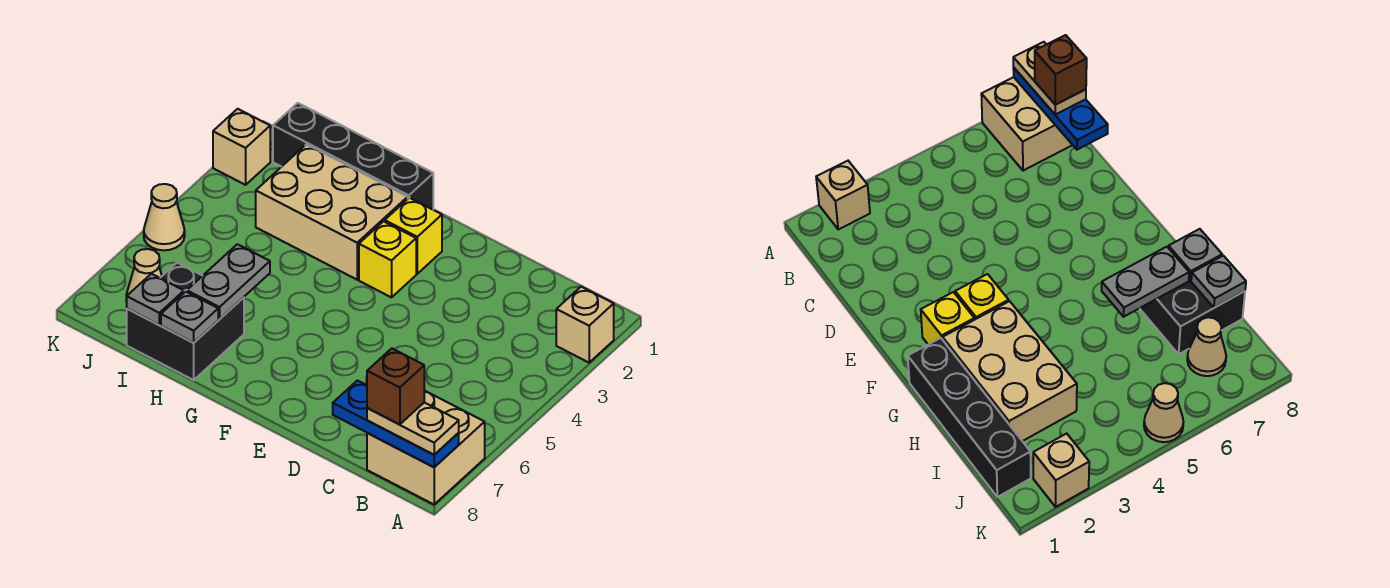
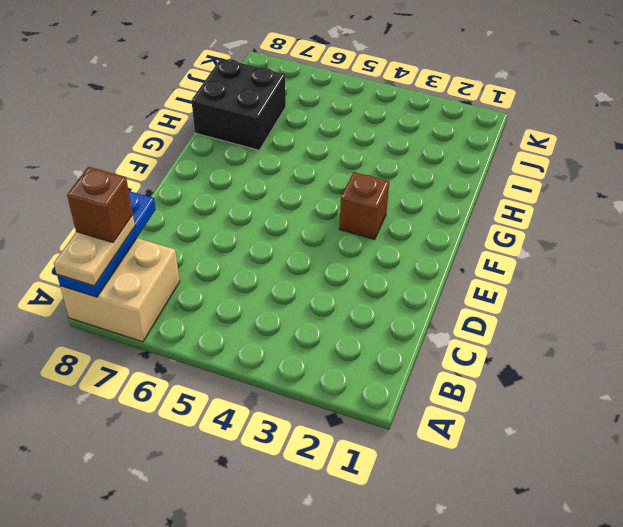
brown brick F3 level 1 -> yellow brick F3 level 1
none -> tan brick A2 level 1
none -> yellow brick F2 level 1
none -> black brick G1:J1 level 1

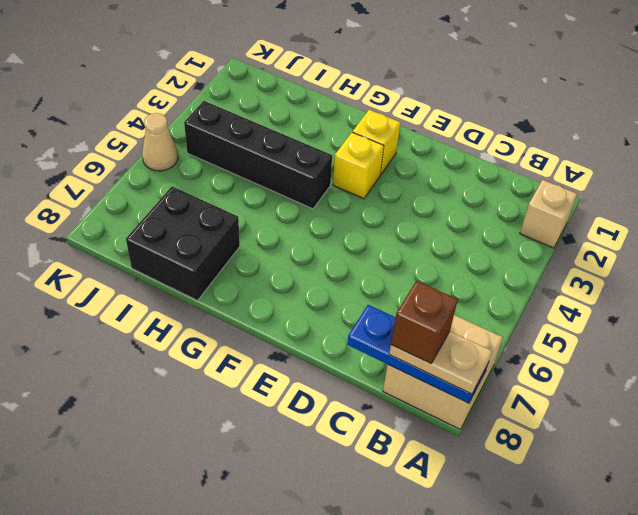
black brick G4:J4 level 1 -> black brick G1:J1 level 1
none -> tan brick G2:I3 level 1
none -> tan cone J7 level 1
none -> tan brick K2 level 1

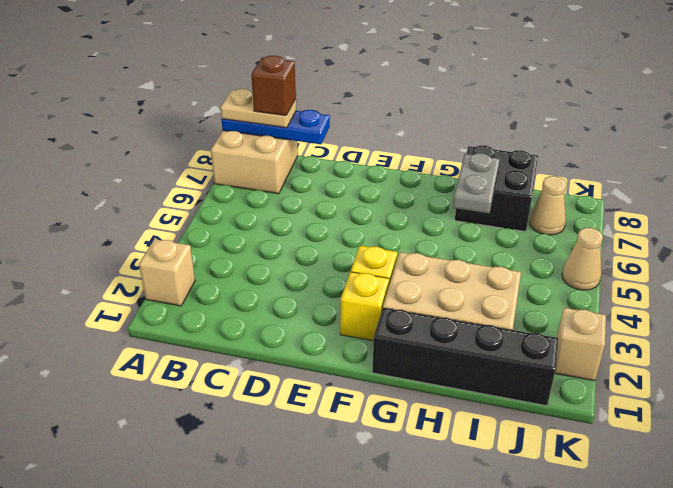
none -> grey plate H8 level 2
none -> grey plate I8 level 2

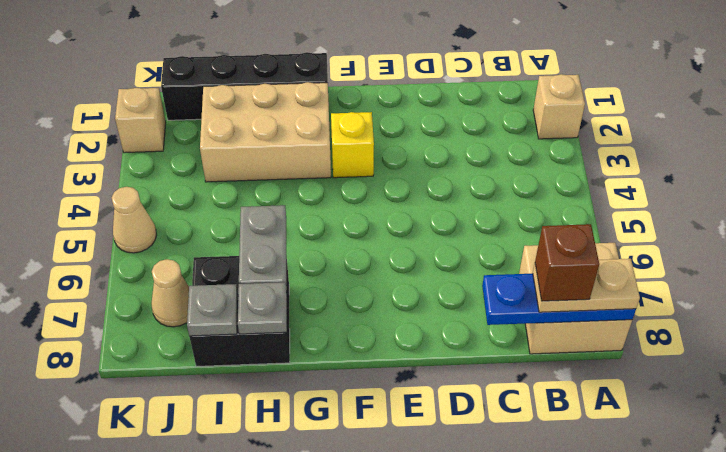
none -> yellow brick F2 level 1

